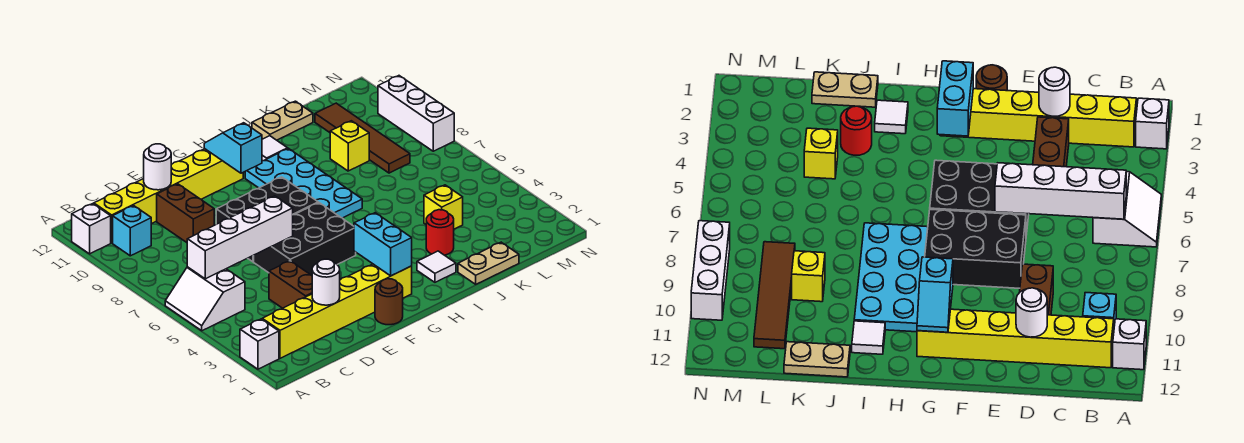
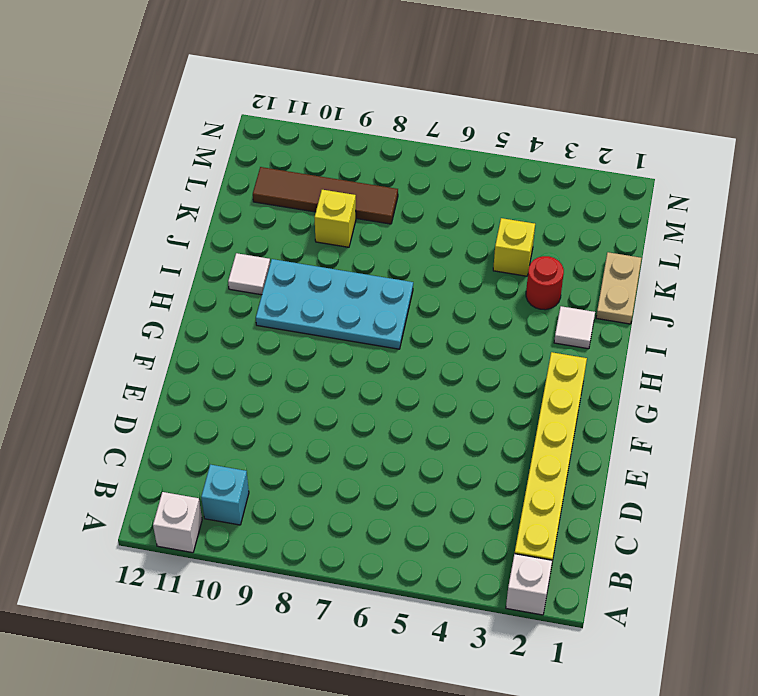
none -> white slope A5:B6 level 1 top B
none -> yellow brick B11:G11 level 1
none -> brown brick D3:D4 level 1

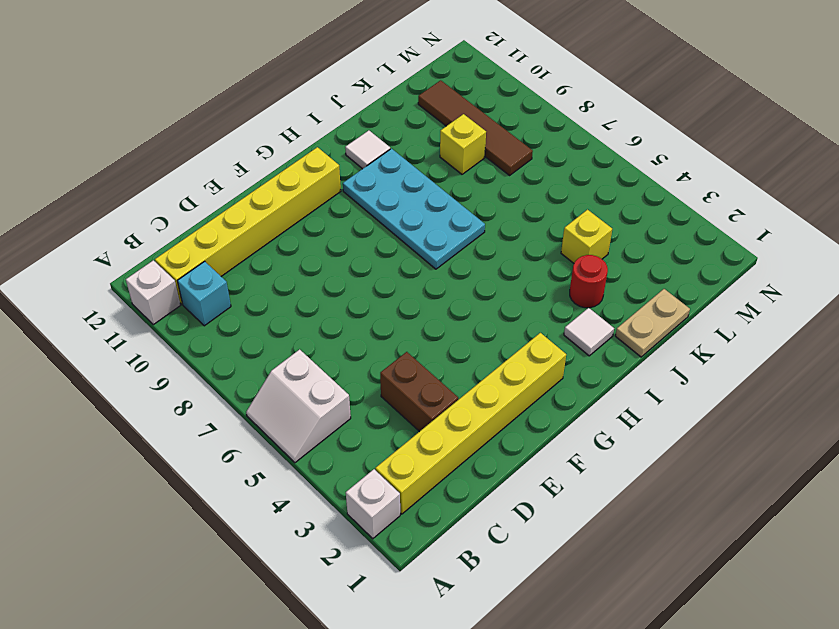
none -> brown brick D9:D10 level 1
none -> black brick E5:G6 level 1
none -> black brick E7:G8 level 1

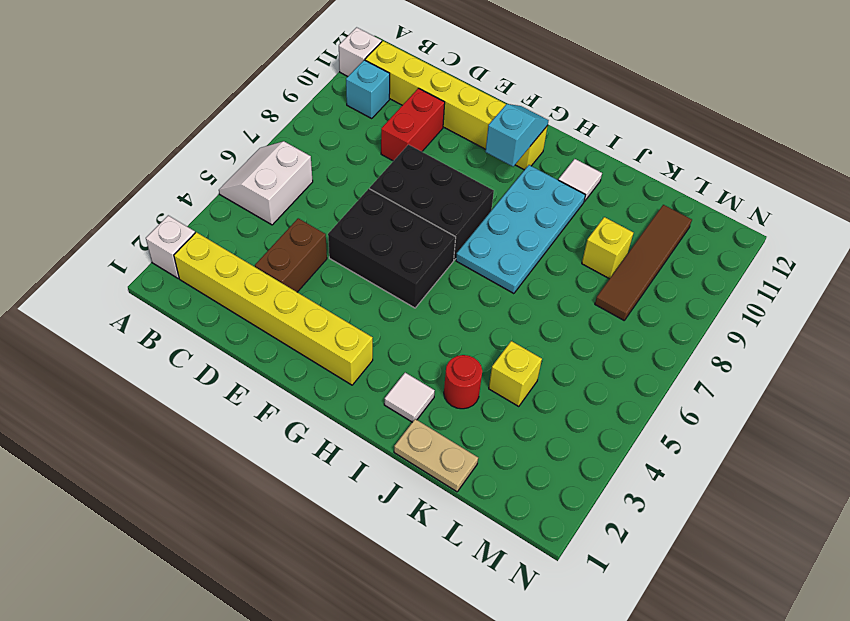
red brick D9:D10 level 1 -> brown brick D9:D10 level 1
none -> brown round brick F1 level 1
none -> tan plate J12:K12 level 1
none -> white brick N8:N10 level 1

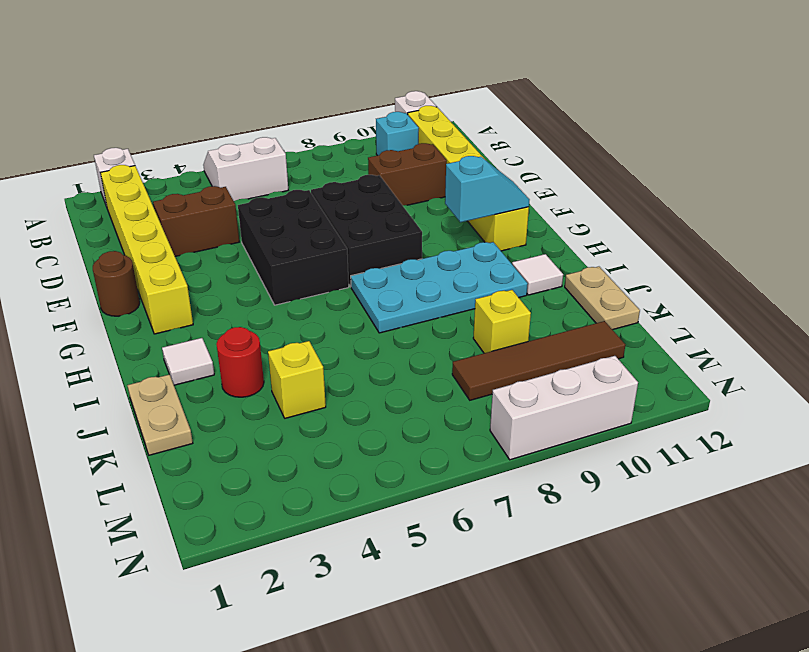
none -> white brick B6:E6 level 2
none -> white round brick D2 level 2
none -> white round brick D11 level 2

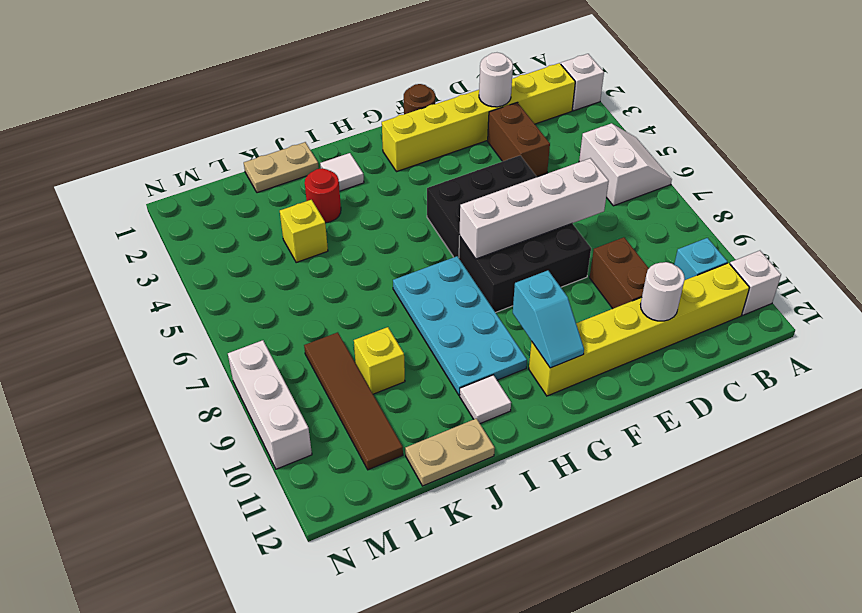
white brick D7:G7 level 2 -> white brick B6:E6 level 2
none -> cyan brick G2:G3 level 2

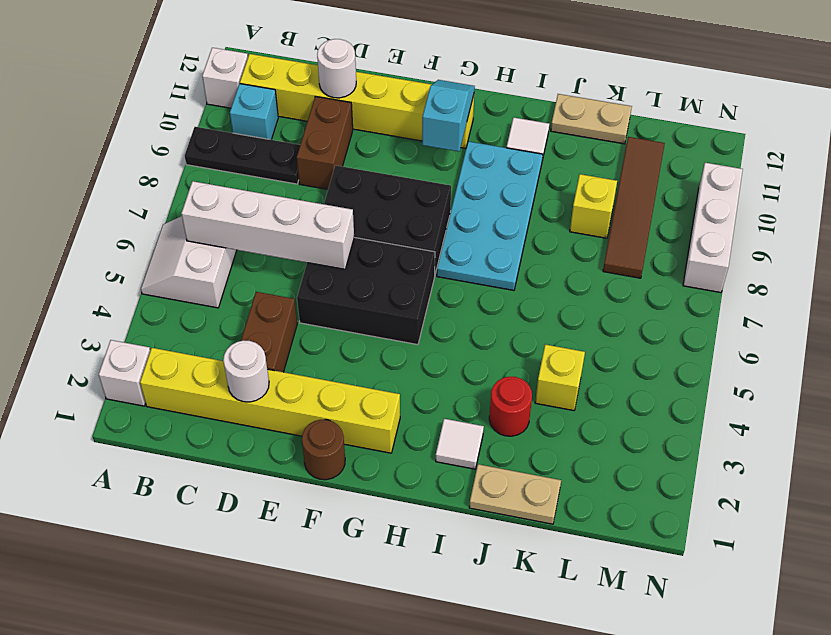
black plate A9:C9 level 1 -> none
none -> cyan brick G2:G3 level 2

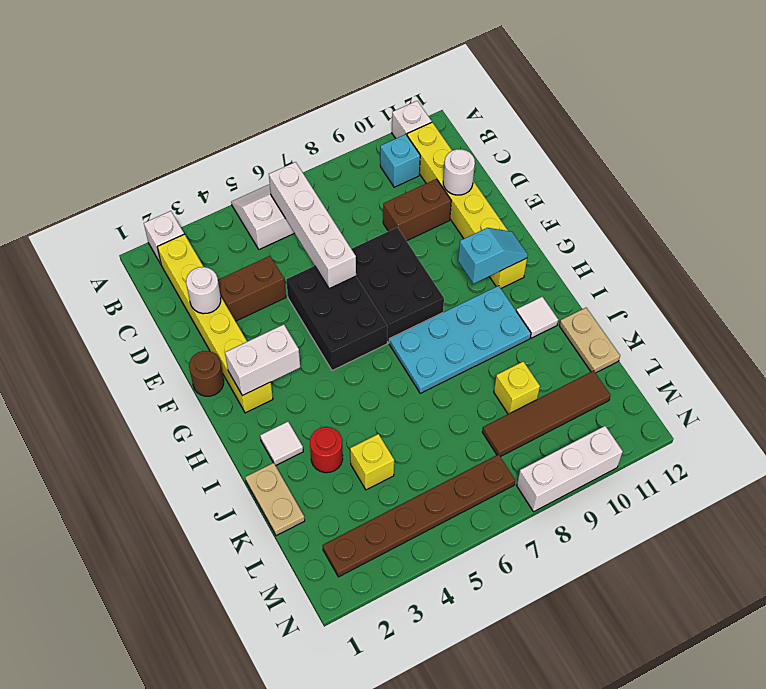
white brick G2:G3 level 2 -> cyan brick G2:G3 level 2
brown plate M2:M7 level 1 -> none

